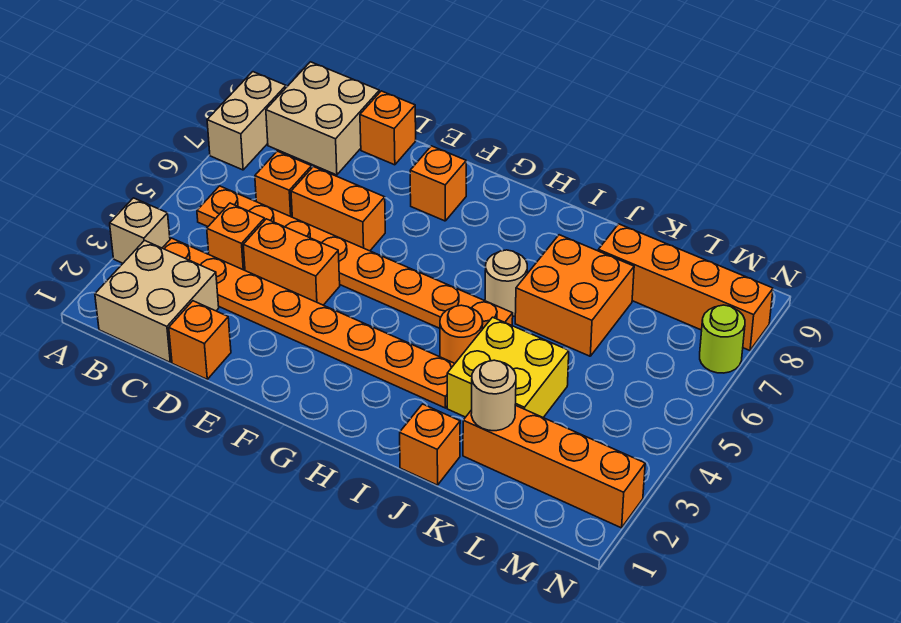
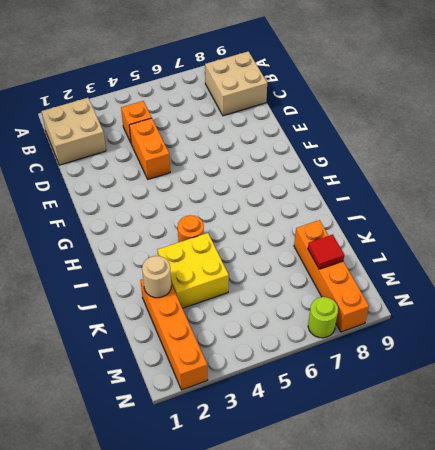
red tile L8 level 2 -> none
none -> tan brick A3 level 1
none -> tan brick A7:A8 level 1
none -> orange plate B3:I3 level 1

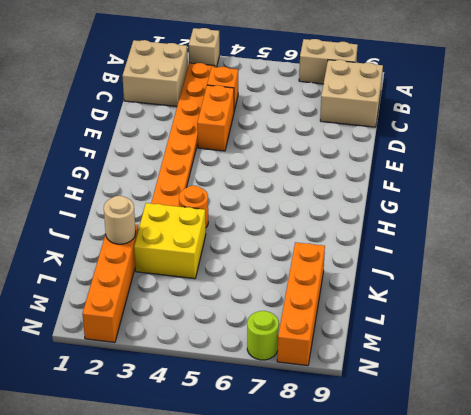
none -> orange plate B5:I5 level 1
none -> orange brick C6 level 1
none -> orange brick D1 level 1

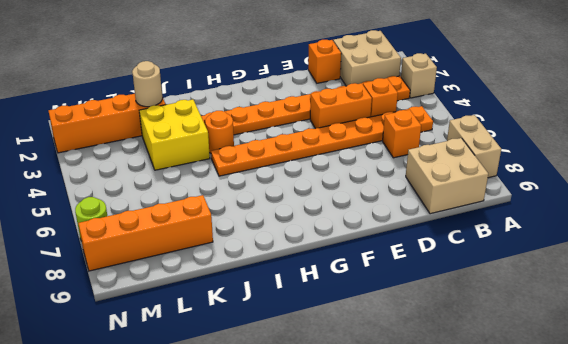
none -> orange brick D6:E6 level 1
none -> orange brick D9 level 1
none -> orange brick F8 level 1

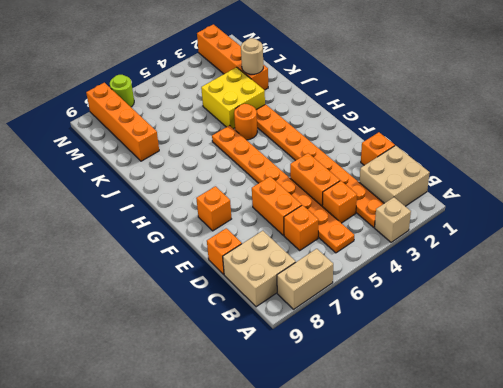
none -> tan round brick I6 level 1
none -> orange brick J1 level 1
none -> orange brick J6:K7 level 1

